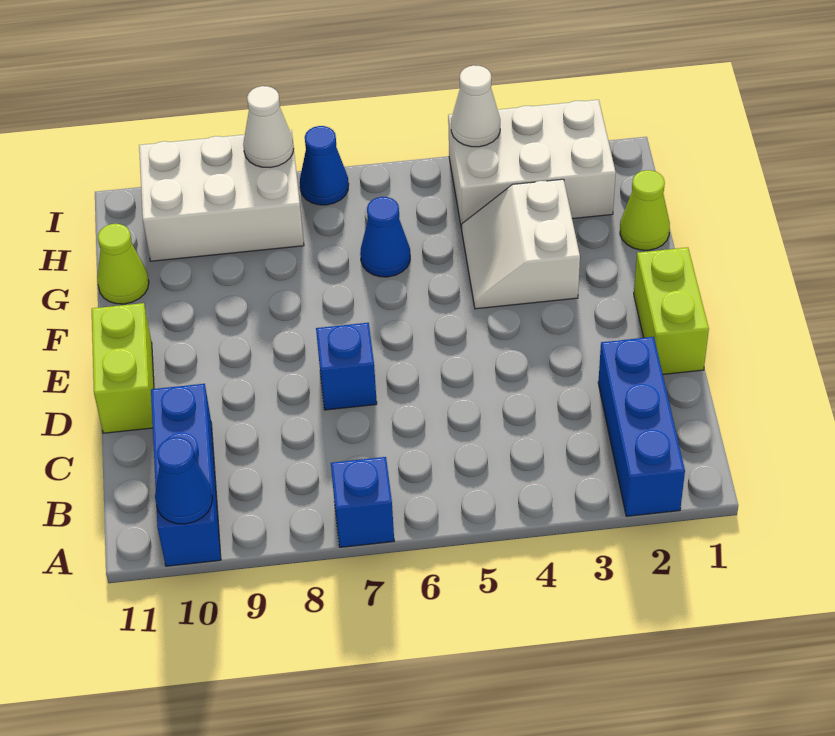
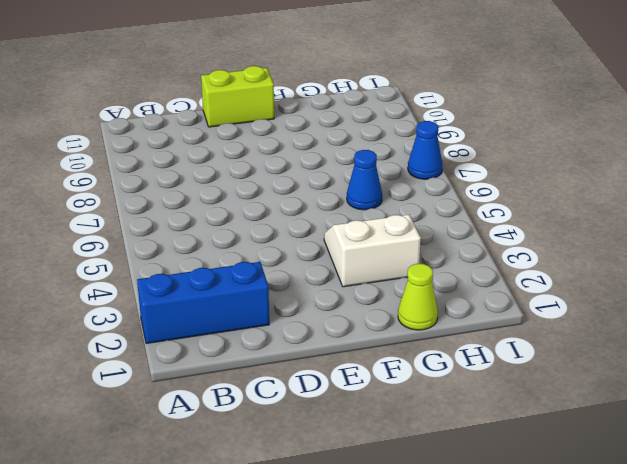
none -> blue brick A7 level 1
none -> blue brick A10:C10 level 1
none -> lime brick D1:E1 level 1

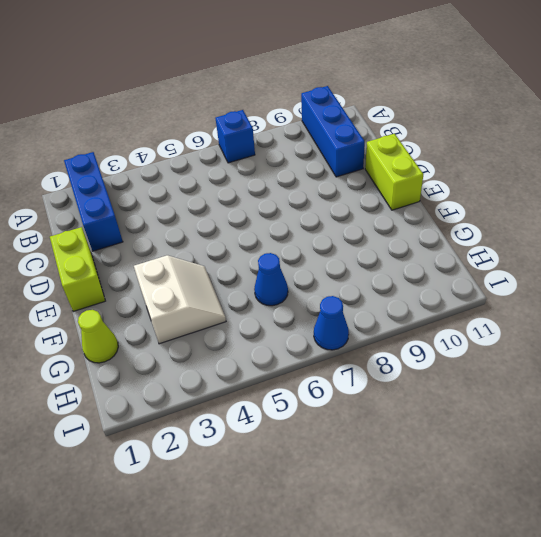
none -> blue brick D7 level 1
none -> lime cone G11 level 1
none -> white brick H2:I4 level 1

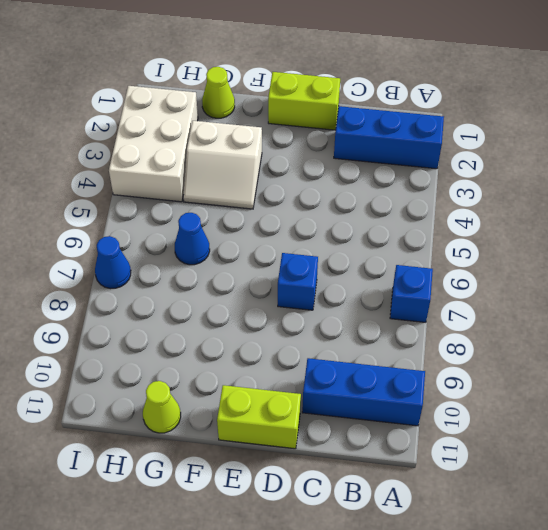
none -> white brick H8:I10 level 1
none -> blue cone A10 level 2
none -> white cone I4 level 2

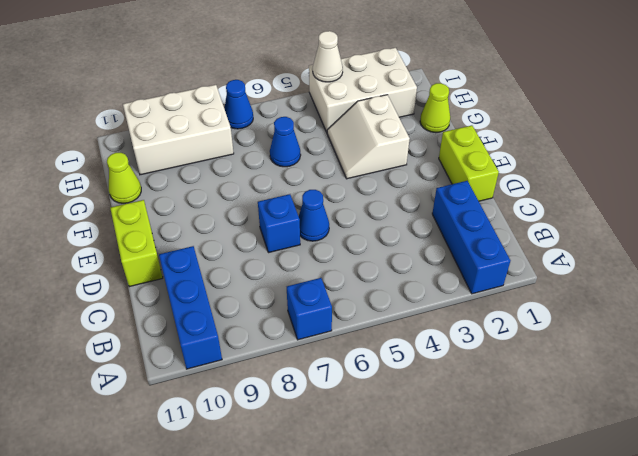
blue cone D6 level 1 -> blue cone A10 level 2
none -> white cone I8 level 2

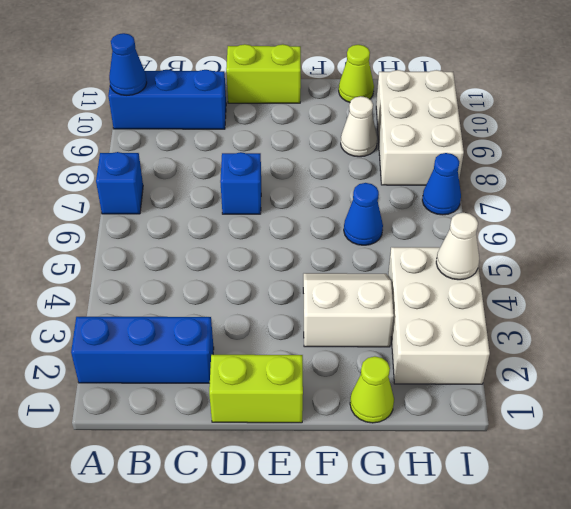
white cone G9 level 1 -> white cone I8 level 2

